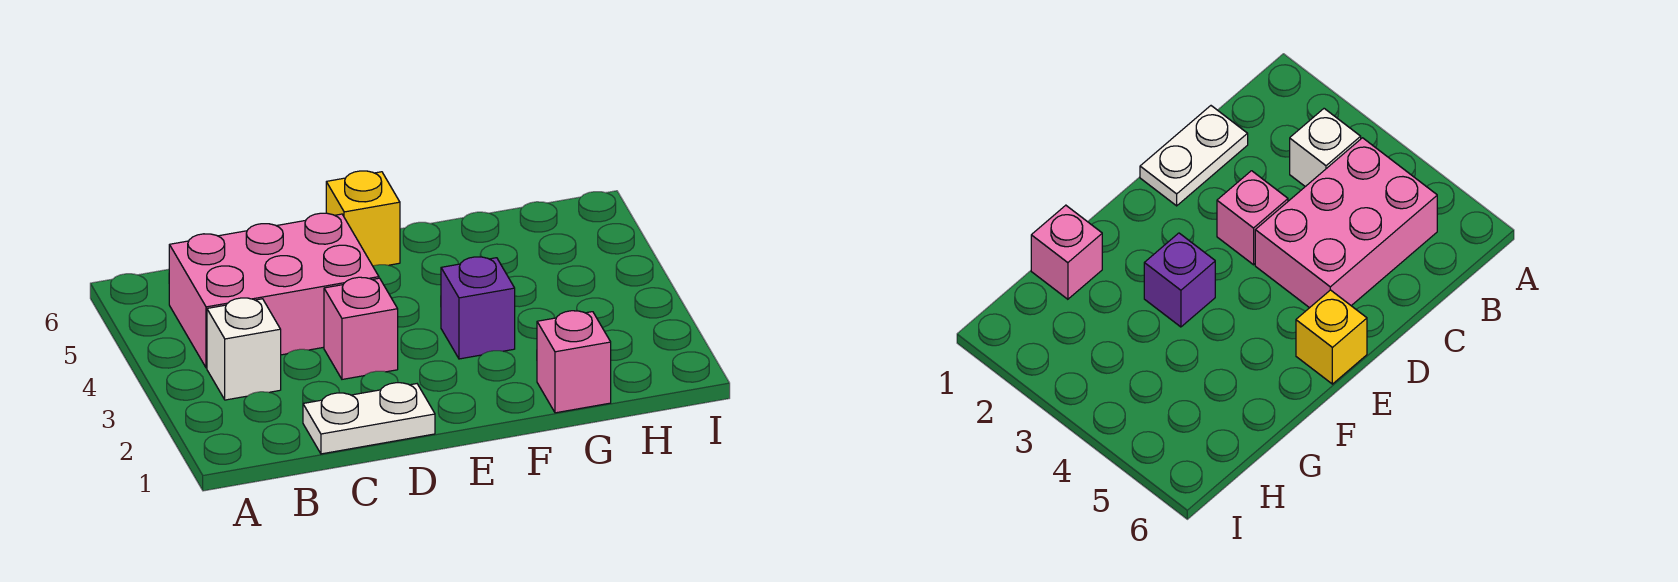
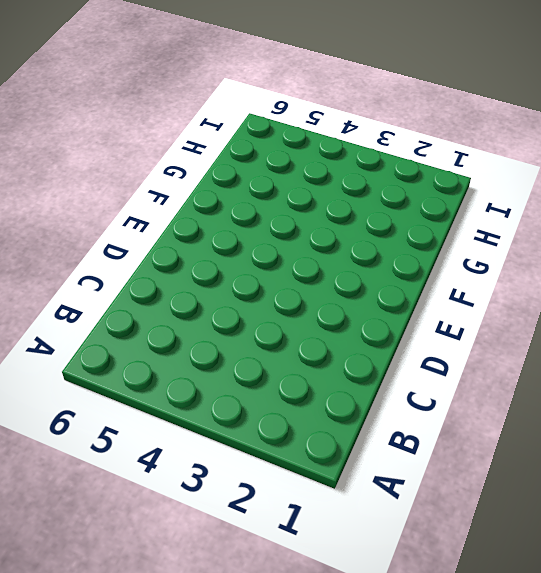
none -> white brick B3 level 1
none -> pink brick B4:D5 level 1

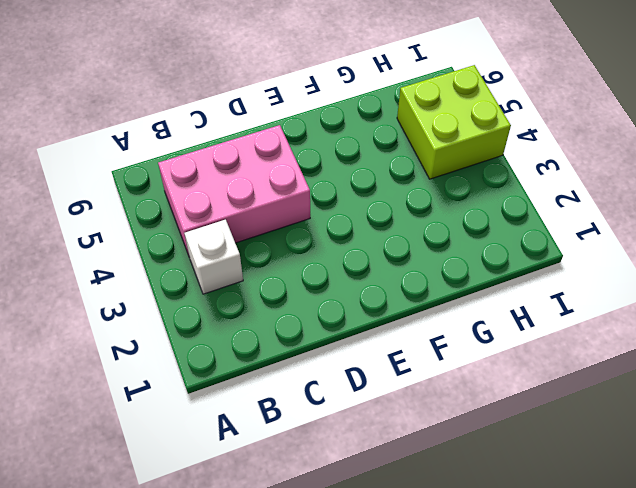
lime brick H4:I5 level 1 -> none
none -> white plate C1:D1 level 1
none -> pink brick D3 level 1

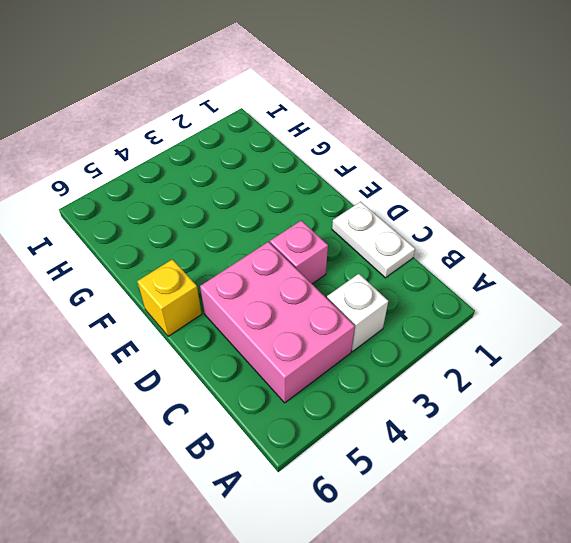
none -> purple brick F3 level 1
none -> pink brick G1 level 1

